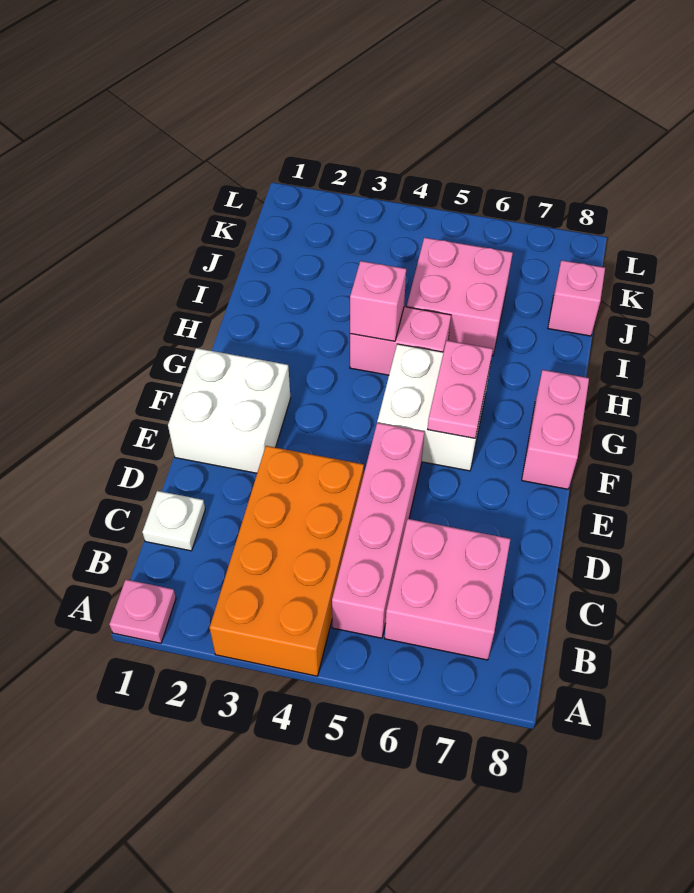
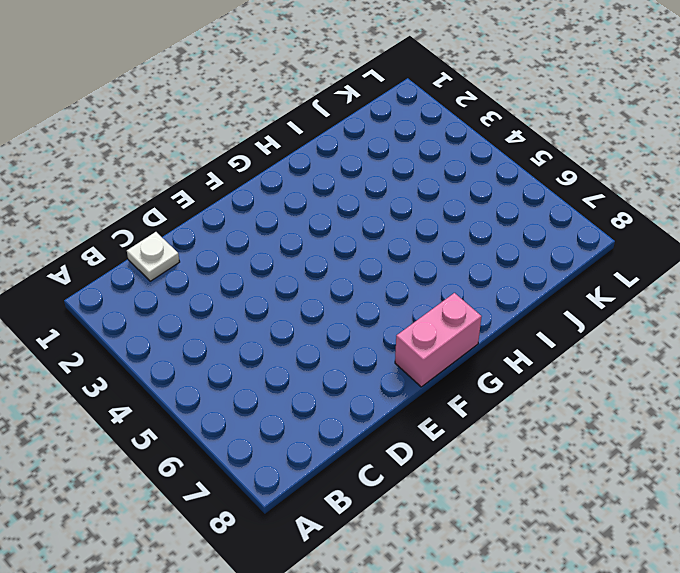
none -> pink plate A1 level 1
none -> orange brick A3:D4 level 1
none -> pink brick B5:E5 level 1

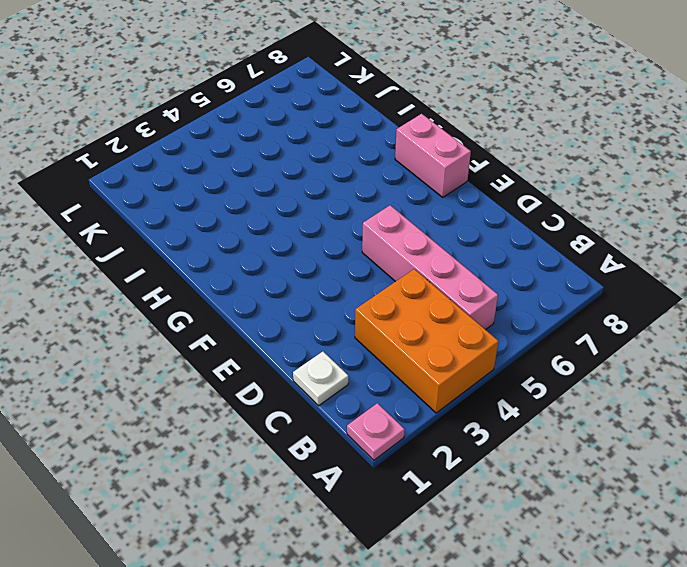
orange brick A3:C4 level 1 -> orange brick A3:D4 level 1
none -> pink brick B6:C7 level 1
none -> white brick E1:F2 level 1
none -> white brick F5:G6 level 1

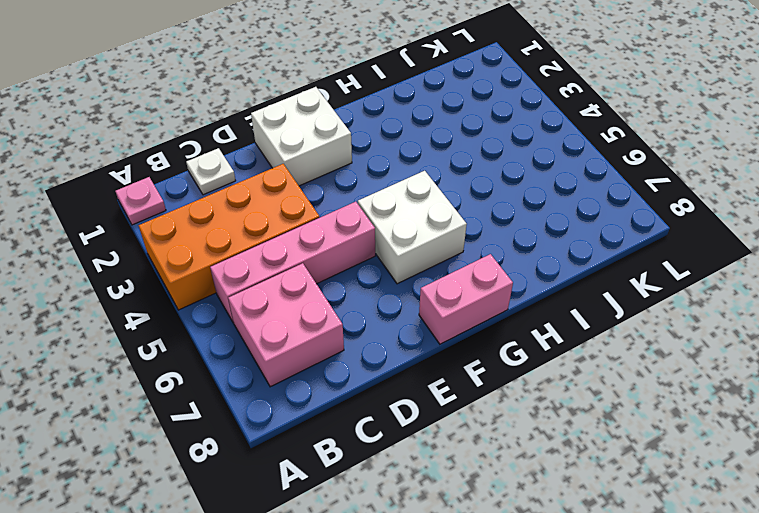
none -> pink brick H4:H5 level 1
none -> pink brick I5:J6 level 1
none -> pink brick J8 level 1

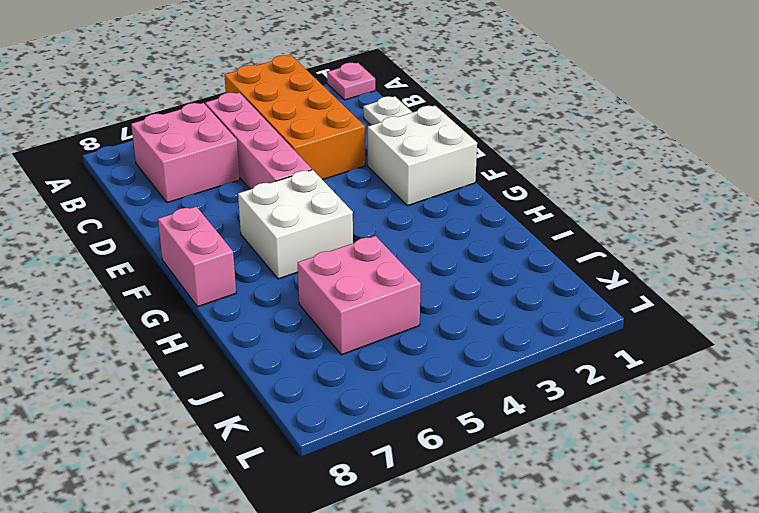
none -> pink brick H4:H5 level 1
none -> pink brick J8 level 1
none -> pink plate F6:G6 level 2

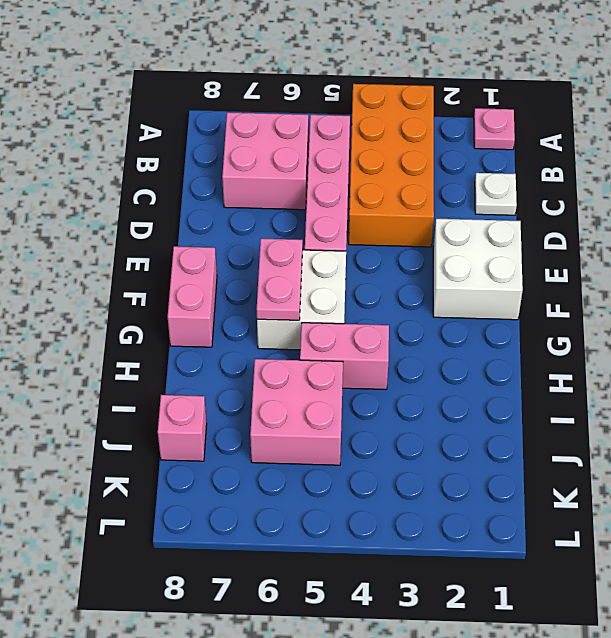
none -> pink brick H4 level 2

